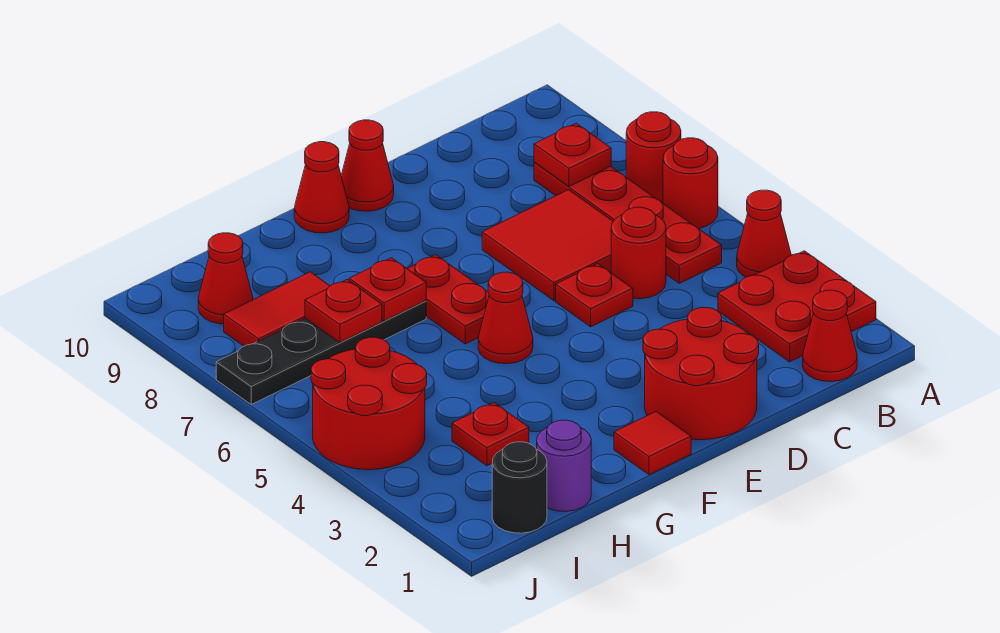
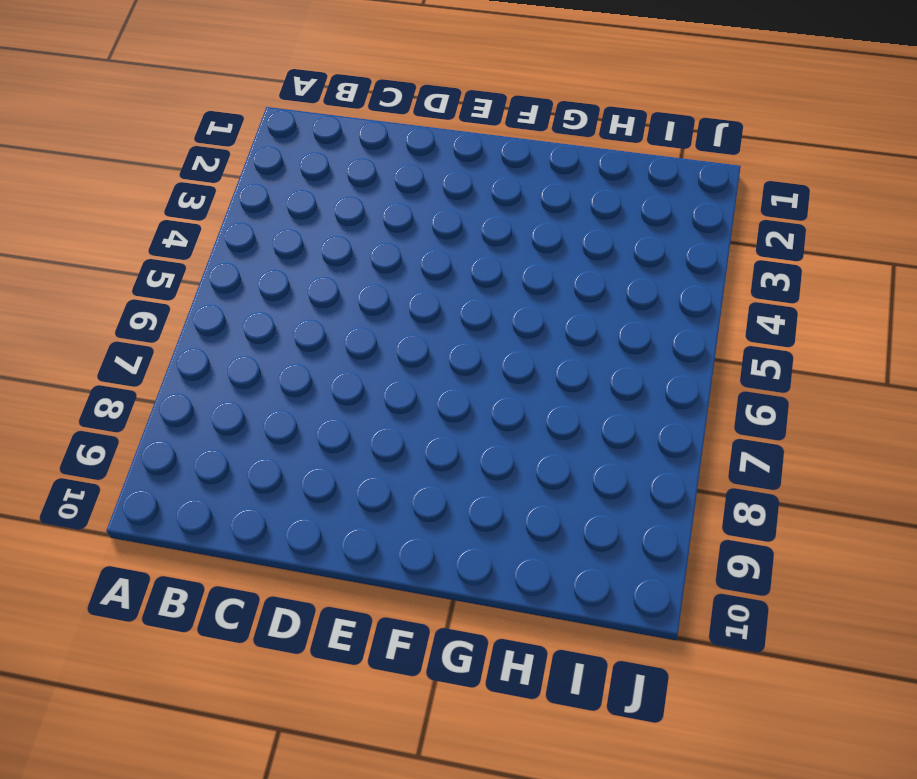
none -> red plate A2:B3 level 1
none -> red cone A4 level 1
none -> red round brick A6 level 1

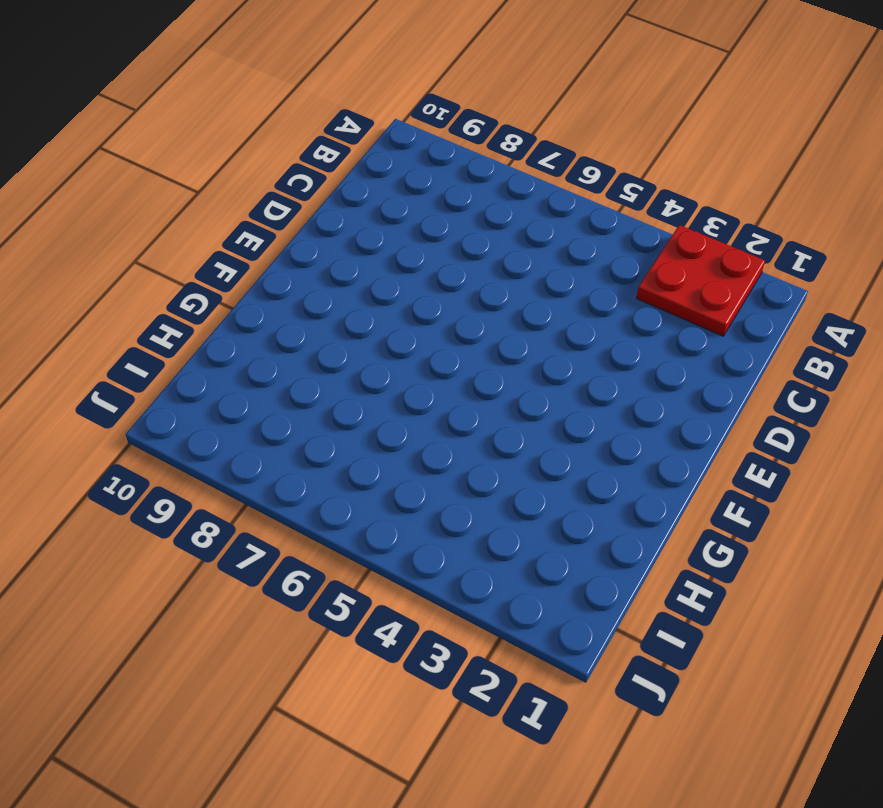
none -> red cone A4 level 1
none -> red round brick A6 level 1
none -> red round brick A7 level 1

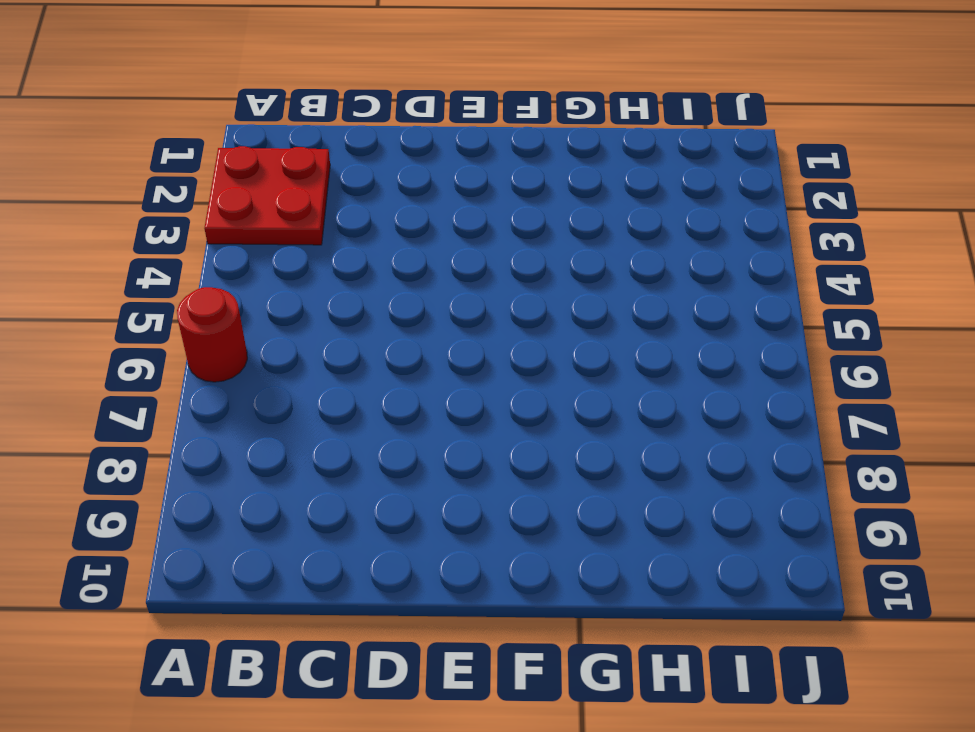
none -> red cone A4 level 1
none -> red round brick A7 level 1
none -> red cone B1 level 1

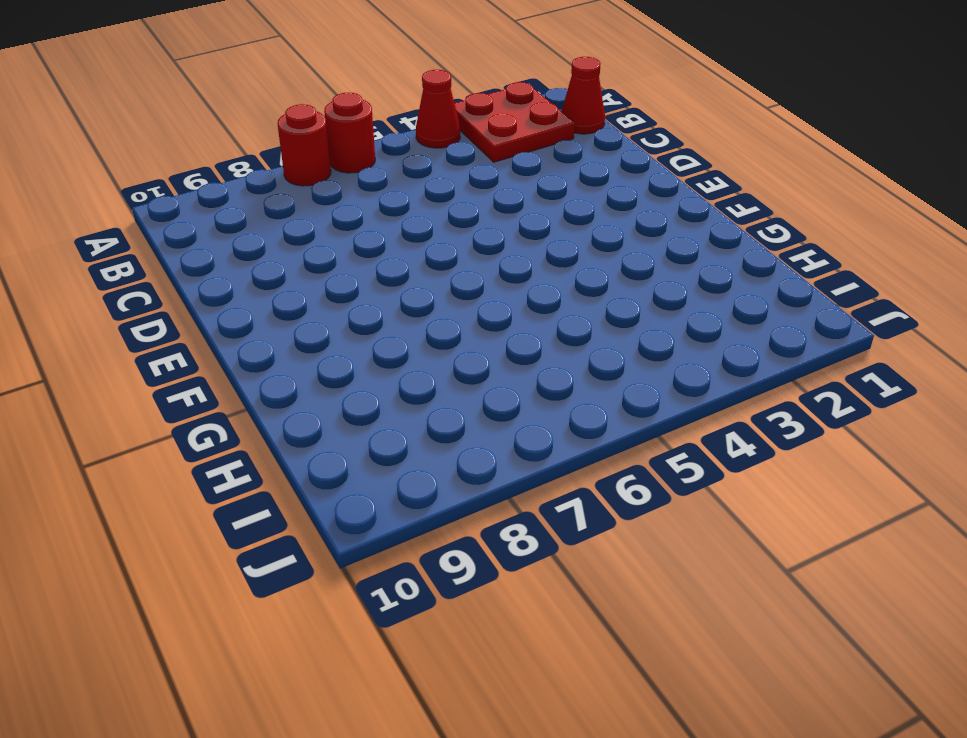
none -> red plate B5:B8 level 1
none -> red round brick C5 level 1
none -> red tile C6:D7 level 1

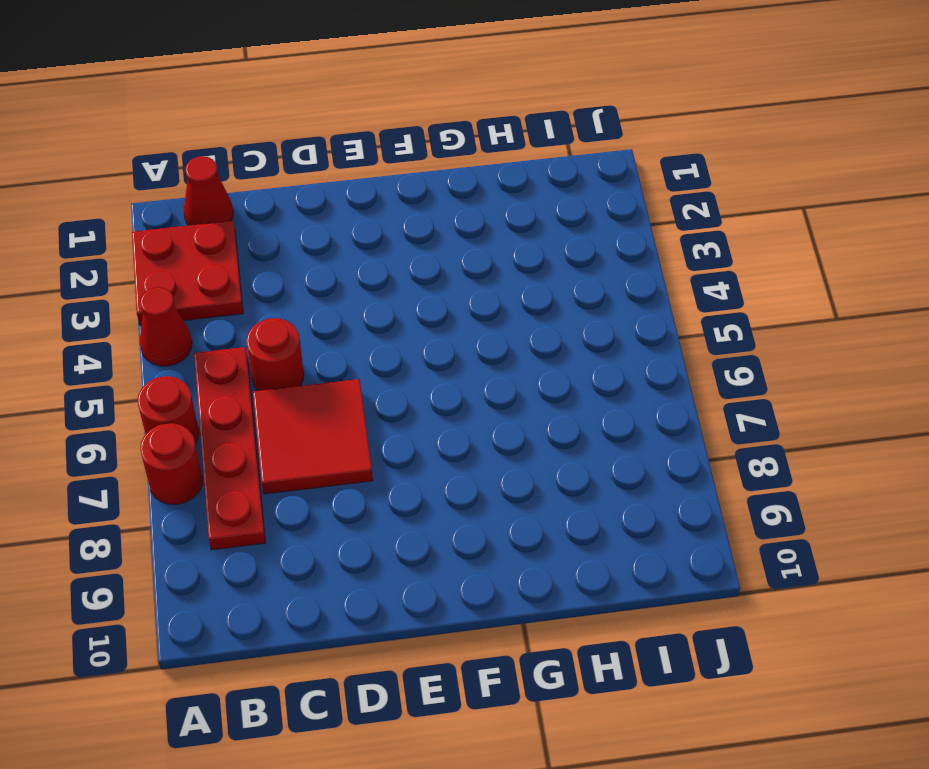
none -> red round brick D1:E2 level 1
none -> red plate D5 level 1
none -> red cone E10 level 1

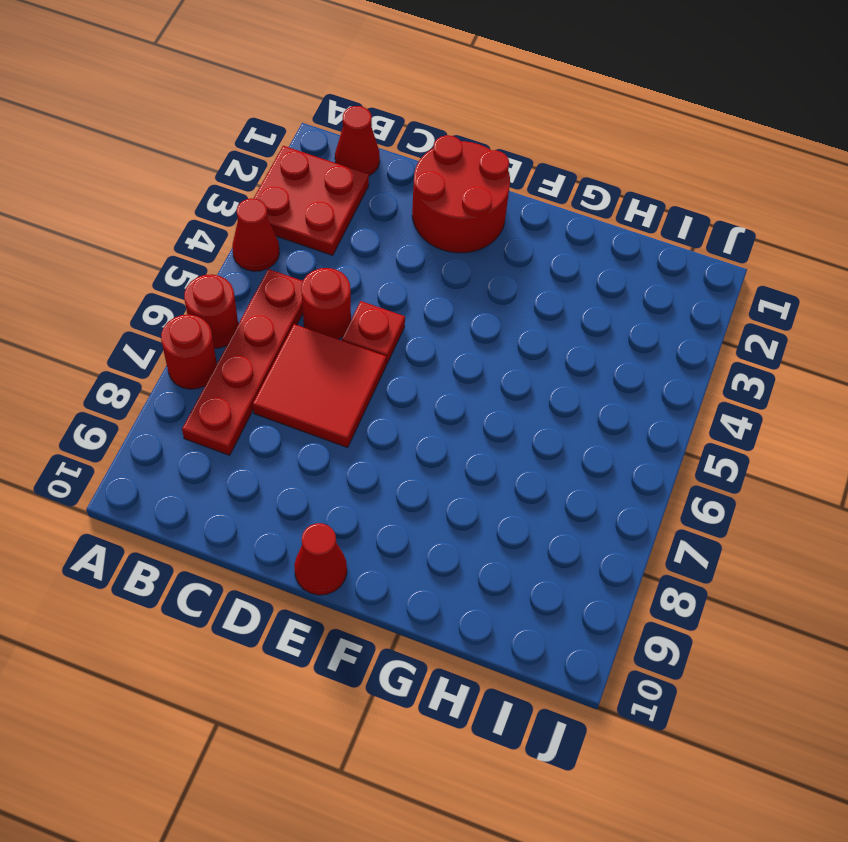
none -> red tile F1 level 1
none -> red cone F5 level 1
none -> red plate F6:F7 level 1

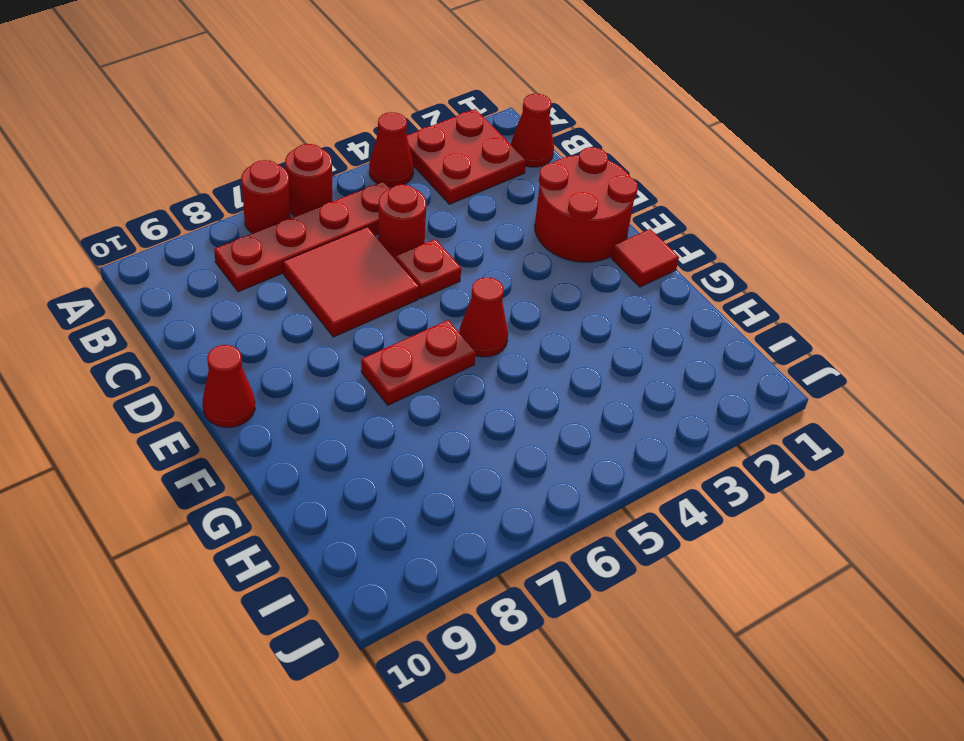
none -> red cone F10 level 1
none -> black plate G7:J7 level 1
none -> purple round brick H1 level 1

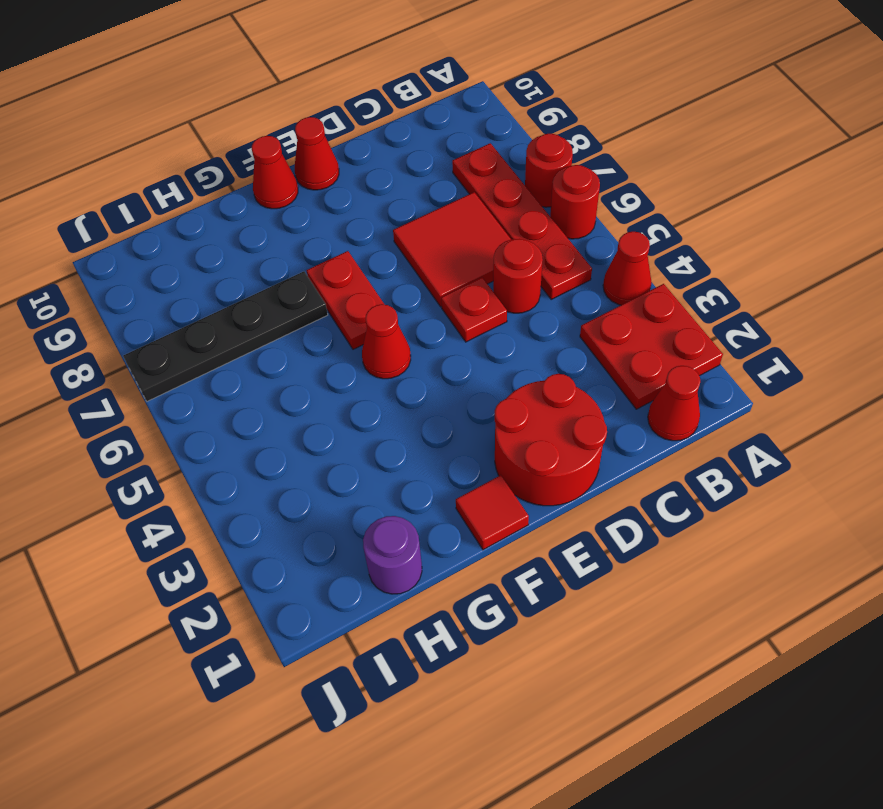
none -> red plate H3 level 1
none -> red tile H8:I8 level 1
none -> black round brick I1 level 1

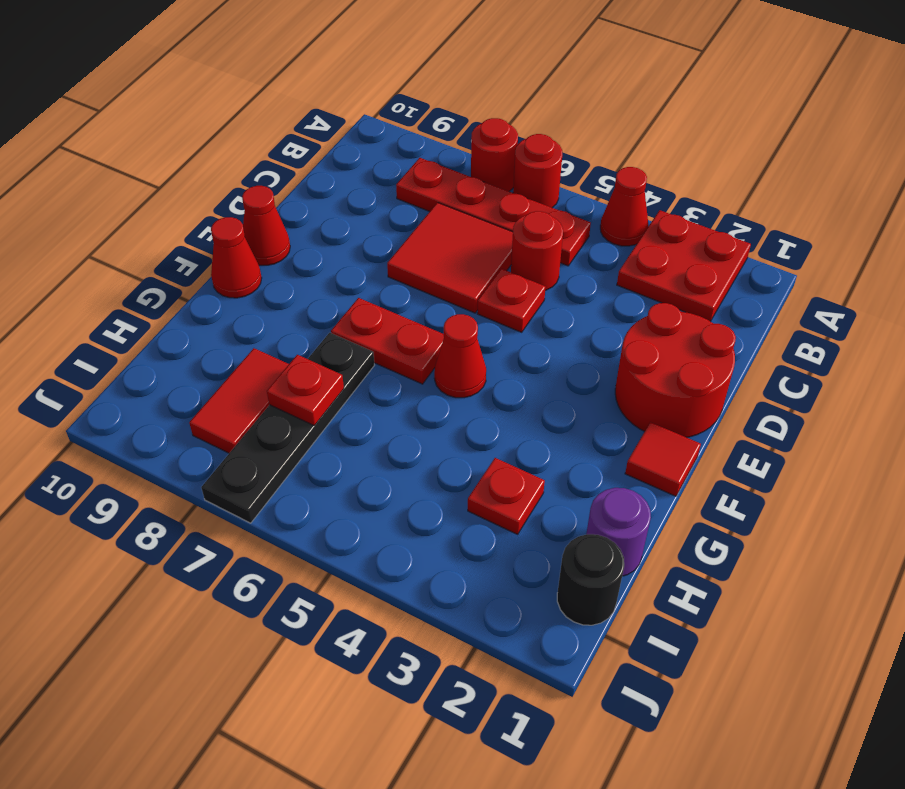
none -> red cone B1 level 1
none -> red round brick I4:J5 level 1
none -> red cone I9 level 1

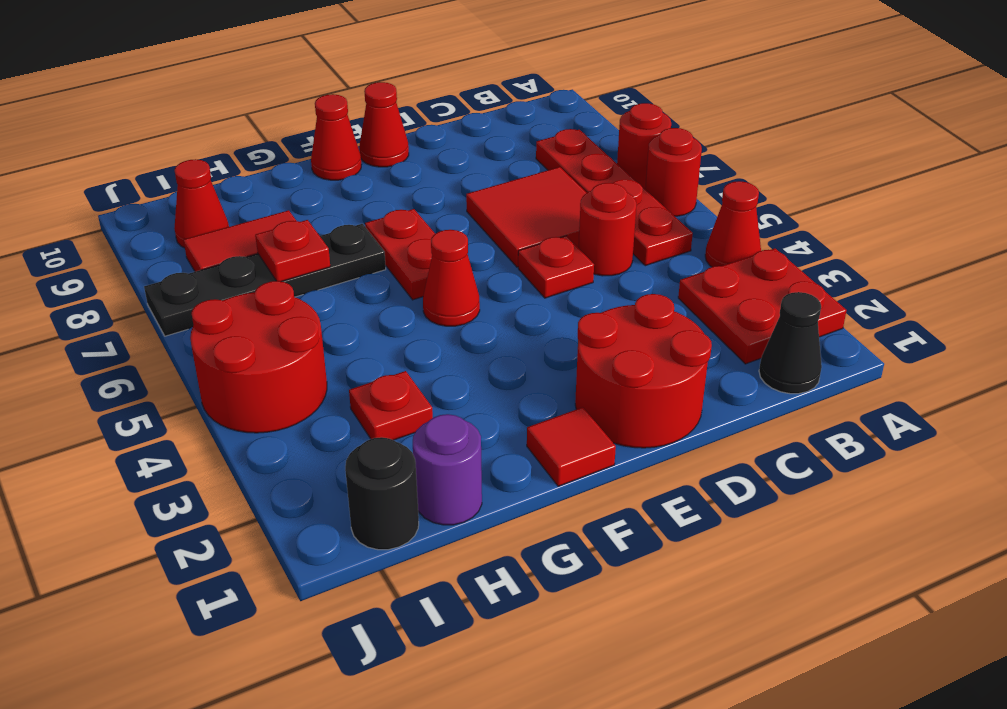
black cone B1 level 1 -> red cone B1 level 1
none -> red plate B8 level 2
none -> red plate G7 level 2

